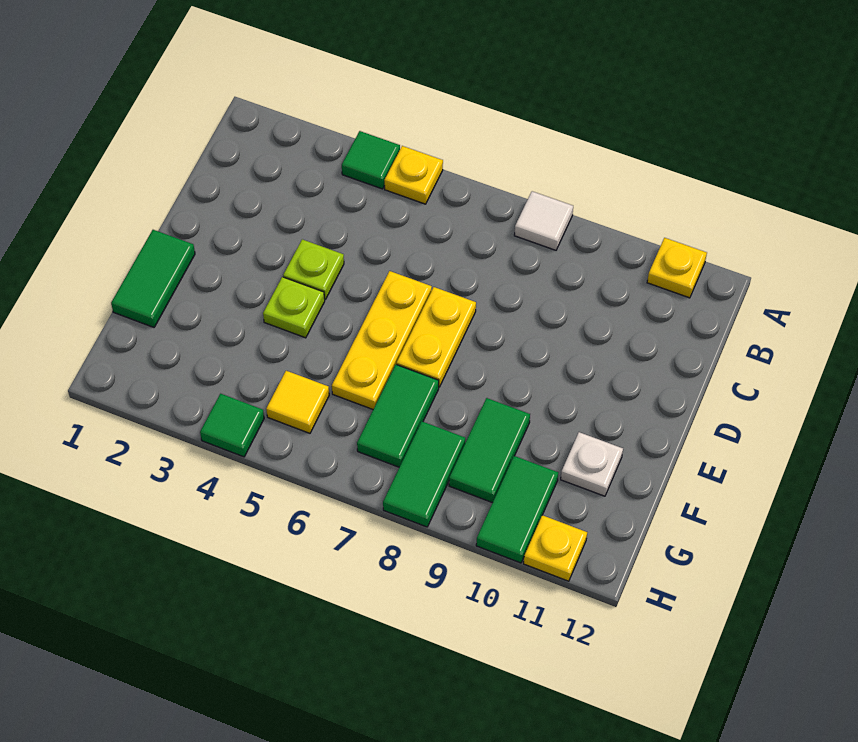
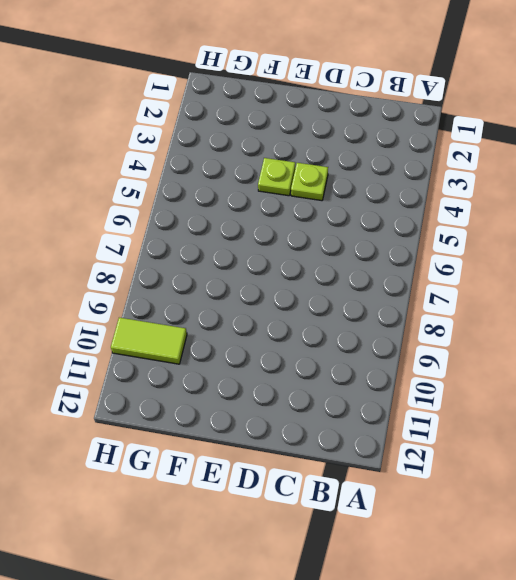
lime tile G10:H10 level 1 -> green tile G10:H10 level 1
none -> green tile A4 level 1
none -> yellow plate A5 level 1
none -> white tile A8 level 1

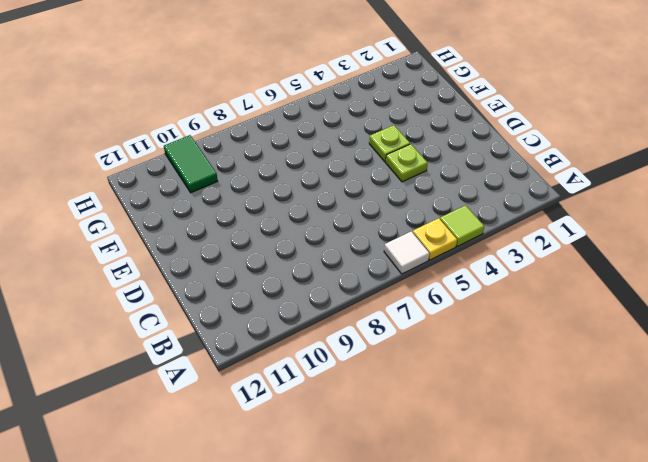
lime tile A4 level 1 -> green tile A4 level 1
white tile A6 level 1 -> white tile A8 level 1
none -> yellow plate A11 level 1
none -> yellow plate D6:F6 level 1
none -> yellow plate D7:E7 level 1

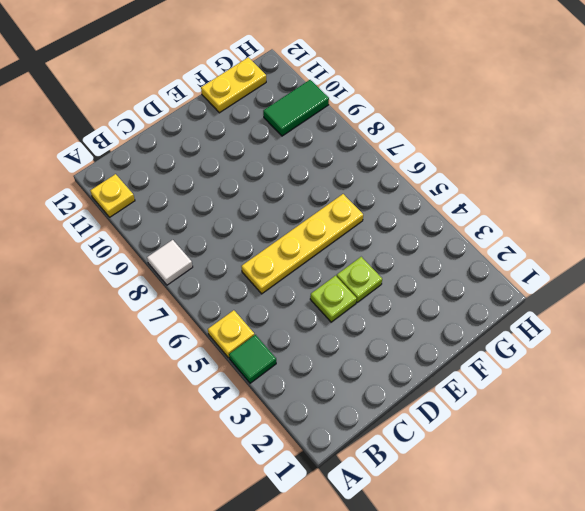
yellow plate C6:F6 level 1 -> yellow plate D6:F6 level 1
yellow plate F12:G12 level 1 -> yellow plate D7:E7 level 1
none -> green tile E1:F1 level 1
none -> green tile F7:G7 level 1
none -> green tile F9:G9 level 1

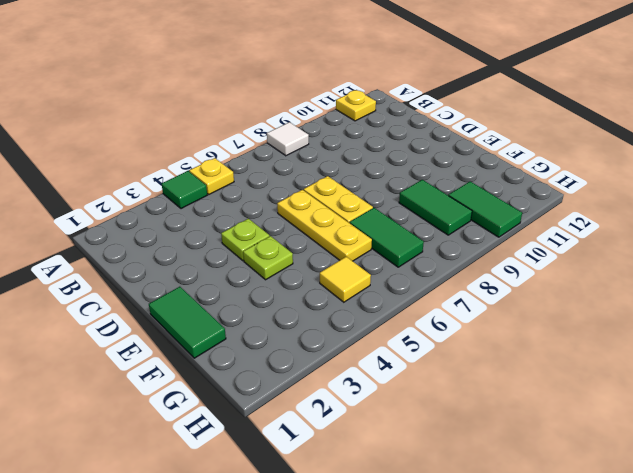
none -> white plate F11 level 1
none -> green tile G8:H8 level 1
none -> green tile H4 level 1

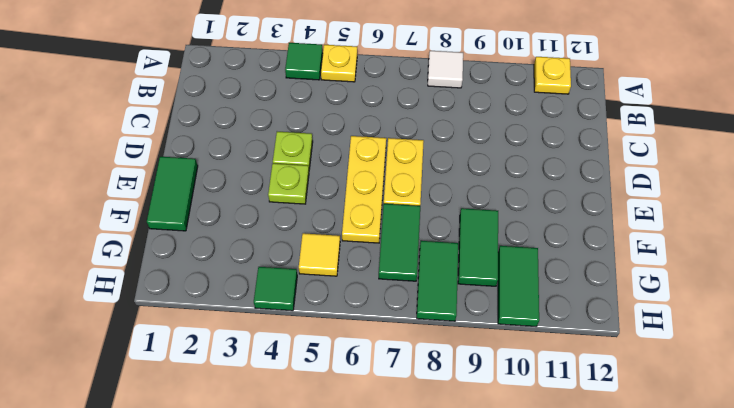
none -> white plate F11 level 1
none -> yellow plate H11 level 1

